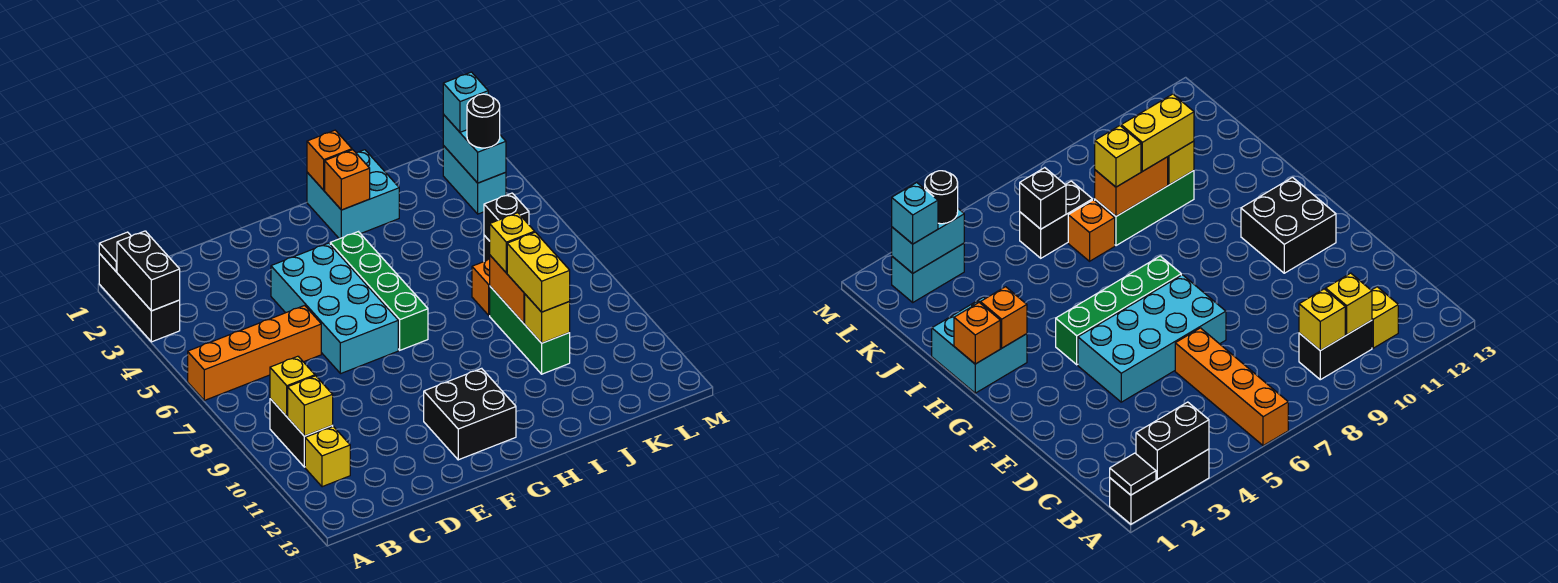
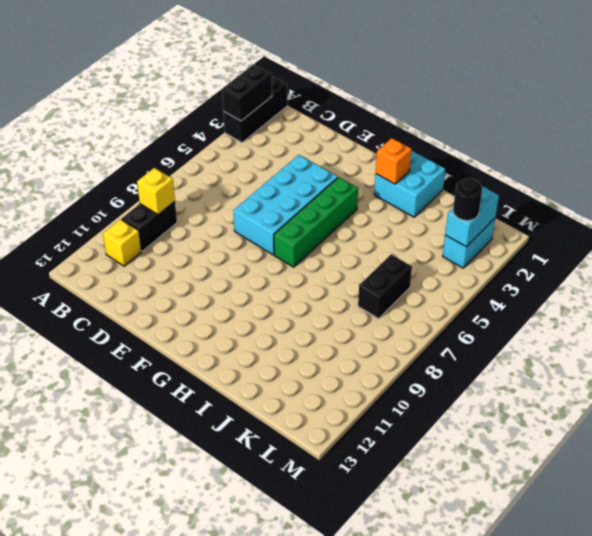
none -> orange brick A6:D6 level 1
none -> black brick F11:G12 level 1
none -> orange brick J7 level 1

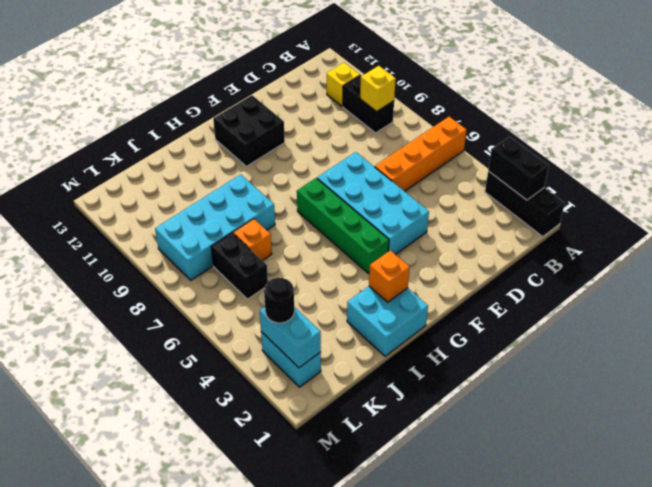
cyan brick I8:L9 level 1 -> green brick J8:J10 level 1
none -> black tile A1 level 2
none -> yellow brick B10 level 2
none -> orange brick H1 level 2

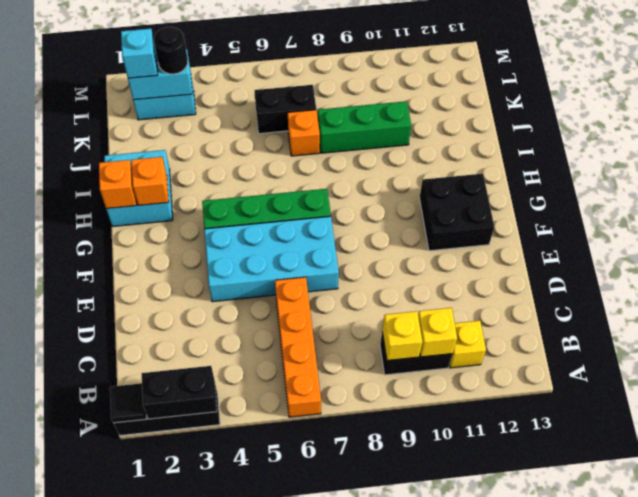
none -> orange brick J8:J9 level 2
none -> yellow brick J10 level 2
none -> black brick K6 level 2

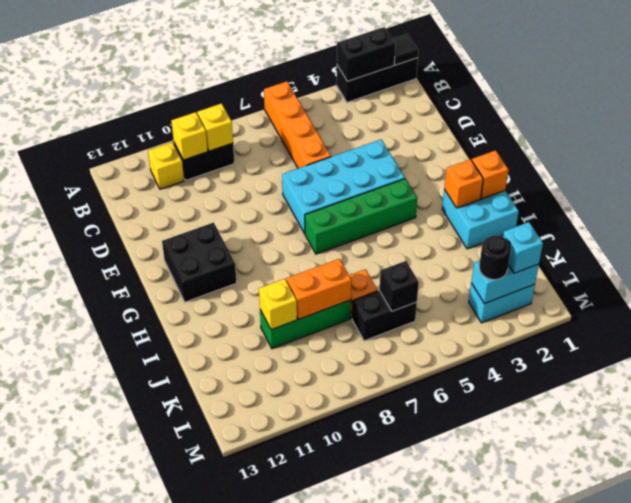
none -> yellow brick J8 level 3
none -> yellow brick J9:J10 level 3

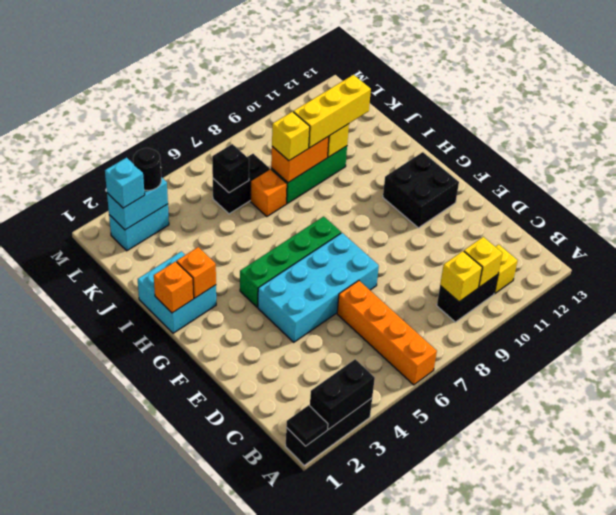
yellow brick J9:J11 level 3 -> yellow brick J9:J10 level 3

